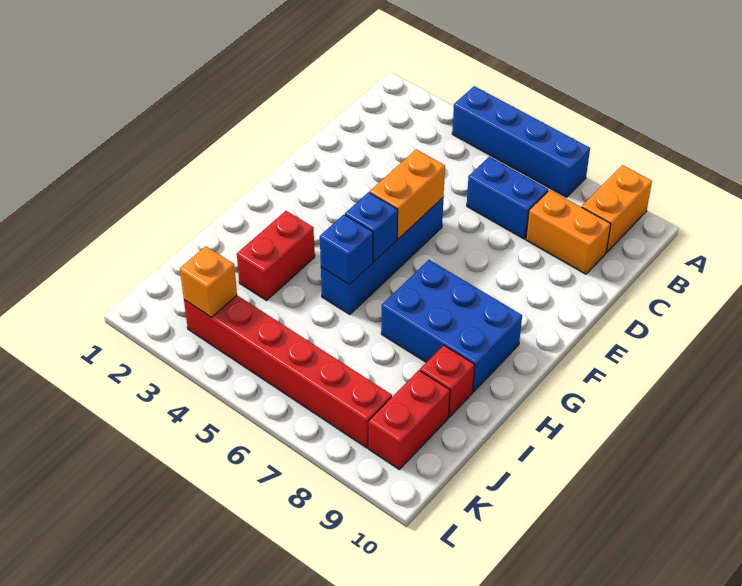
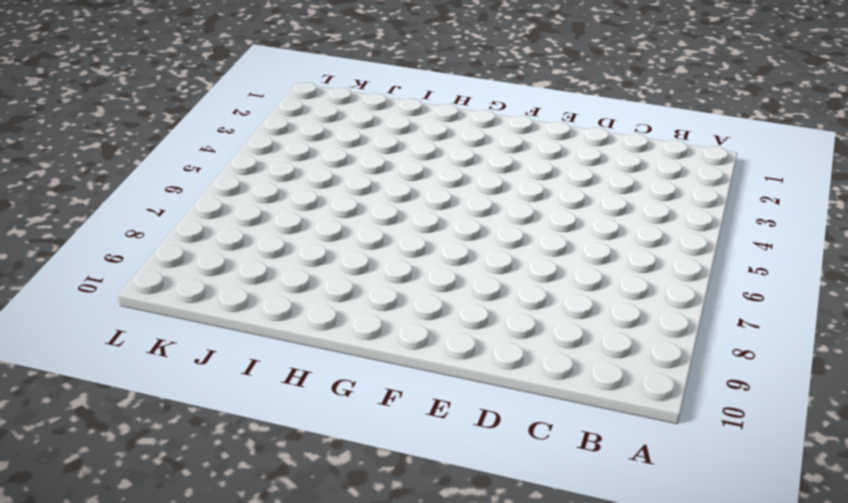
none -> blue brick A4:A7 level 1
none -> orange brick A9:B9 level 1
none -> blue brick C6:C7 level 1

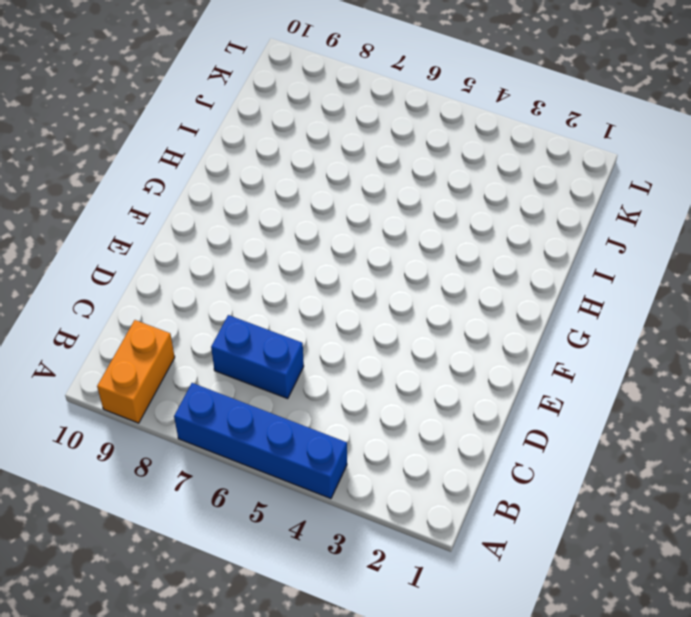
none -> orange brick C8:C9 level 1
none -> blue brick E5:H5 level 1
none -> blue brick G7:H9 level 1

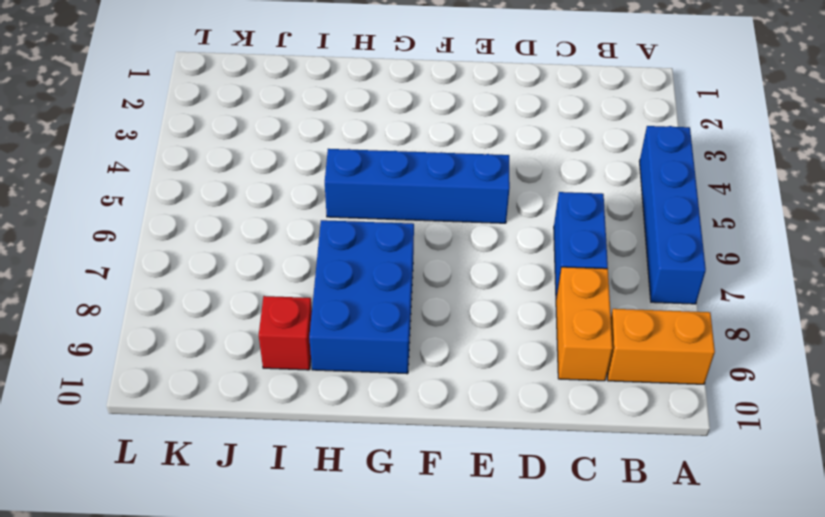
none -> red brick H3:I3 level 1
none -> red brick J9:K9 level 1
none -> red brick K3:K8 level 1

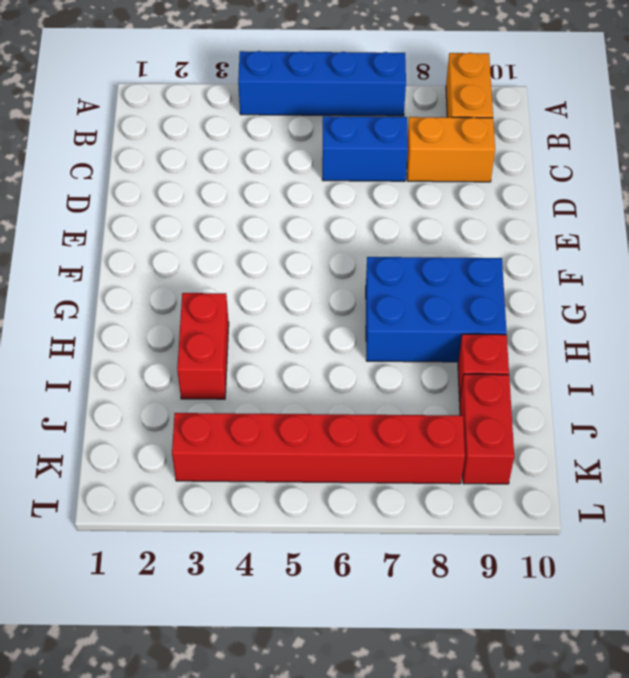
none -> blue brick E5:H5 level 1
none -> orange brick E5:F5 level 2
none -> blue brick G5 level 2

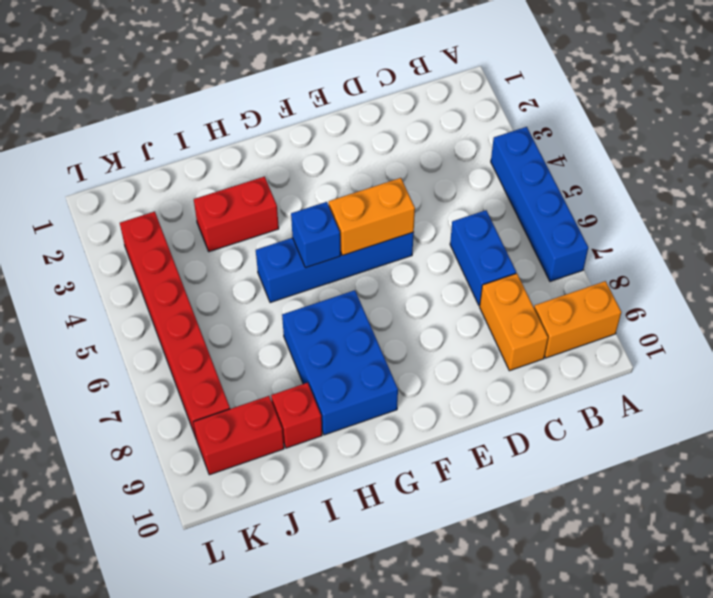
none -> blue brick H5 level 2
none -> orange brick K3 level 2

